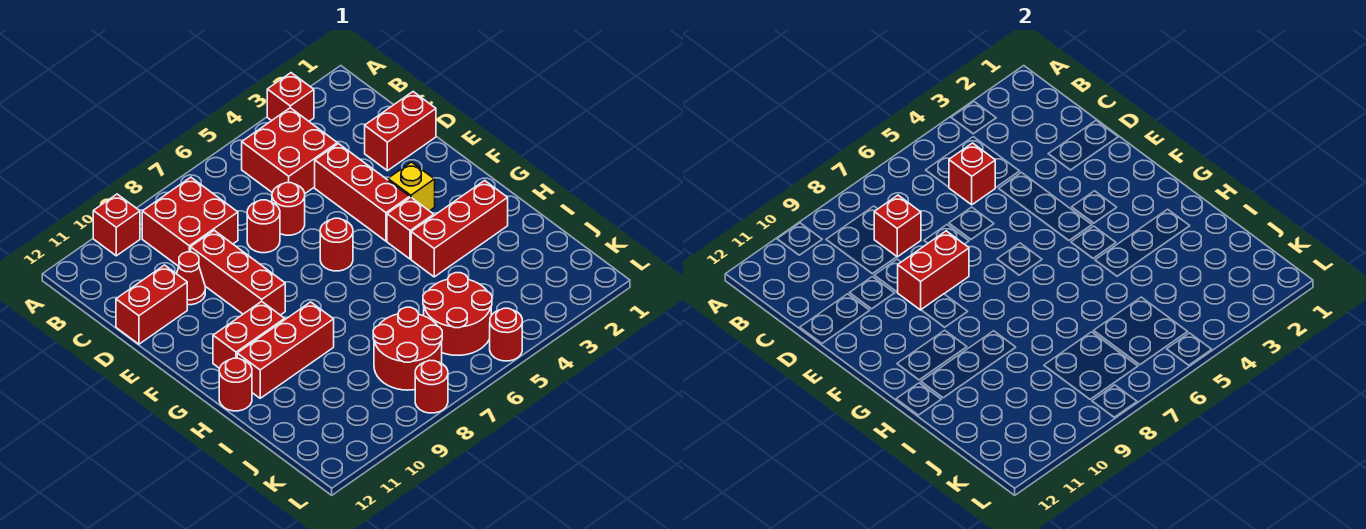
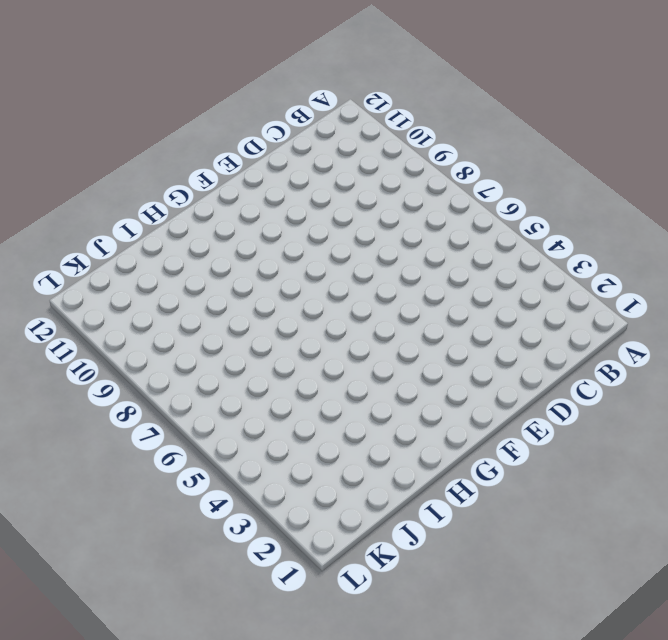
none -> red brick A3 level 1
none -> red brick A10 level 1
none -> red brick B4:C5 level 1

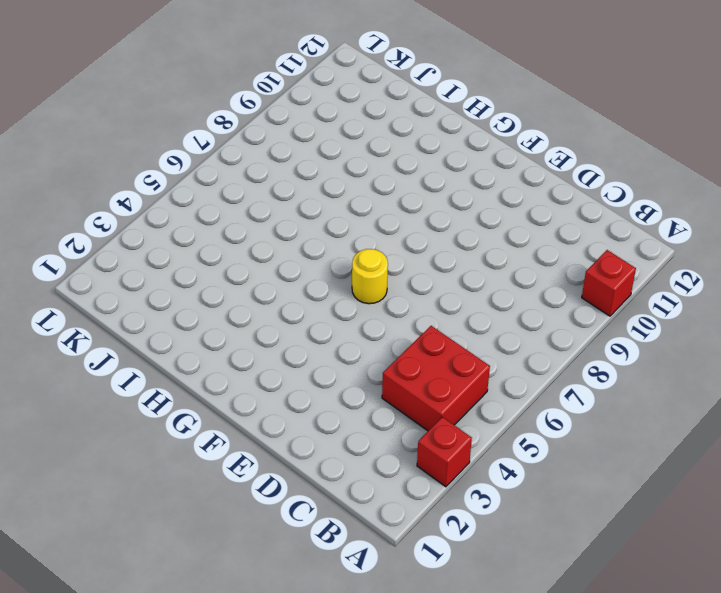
yellow round brick F6 level 1 -> red round brick F6 level 1
none -> red brick B8:C9 level 1
none -> red brick D1:D2 level 1
none -> red brick D4:F4 level 1

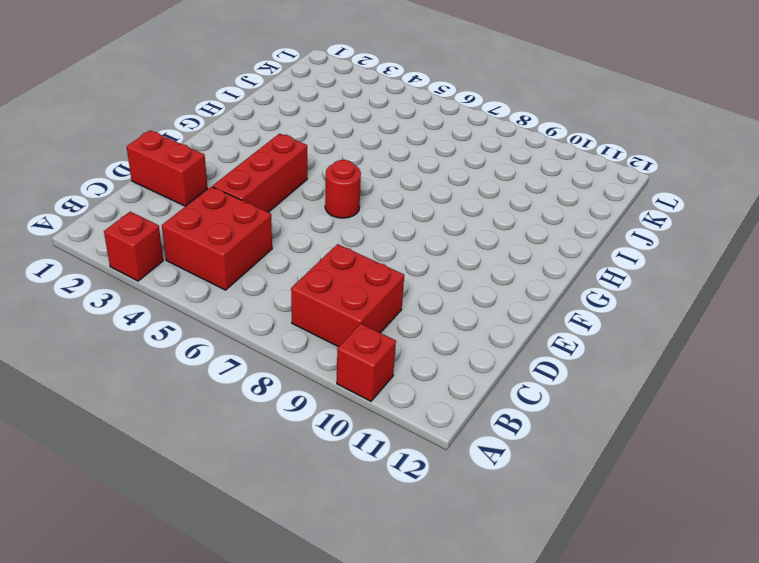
none -> red round brick D6 level 1
none -> red round brick D7 level 1
none -> red brick D9:F9 level 1

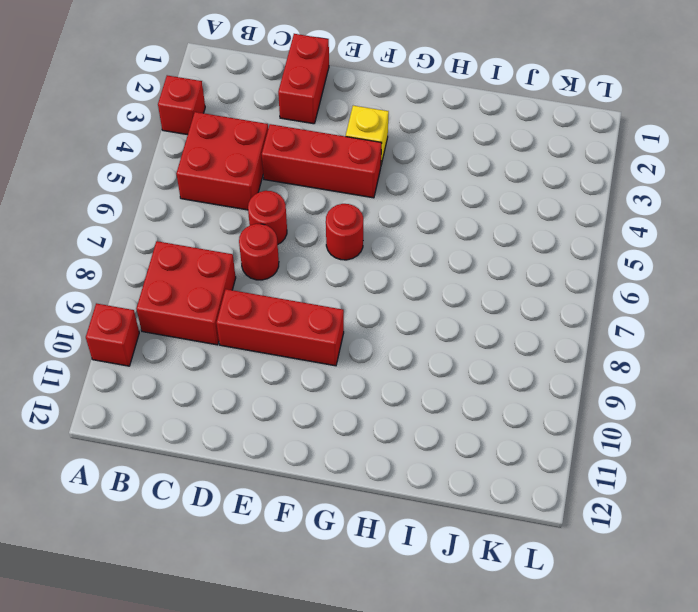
none -> red cone D10 level 1
none -> red brick D11:D12 level 1
none -> red brick G4 level 1

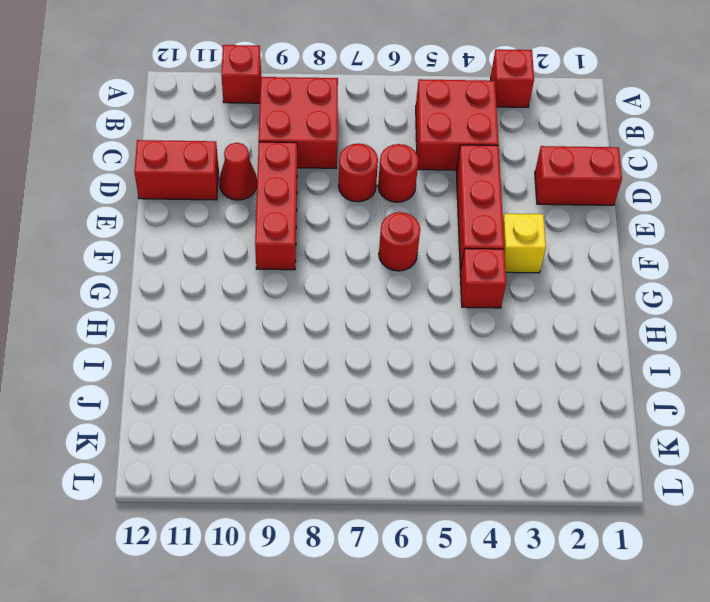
none -> red brick G10:G11 level 1
none -> red brick H2:H4 level 1
none -> red brick H9:H11 level 1

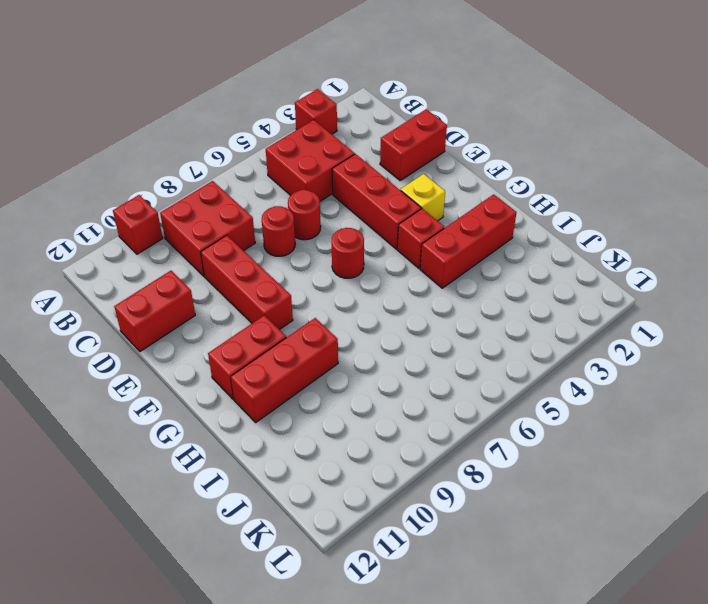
none -> red cone D10 level 1
none -> red round brick H12 level 1
none -> red round brick J5:K6 level 1

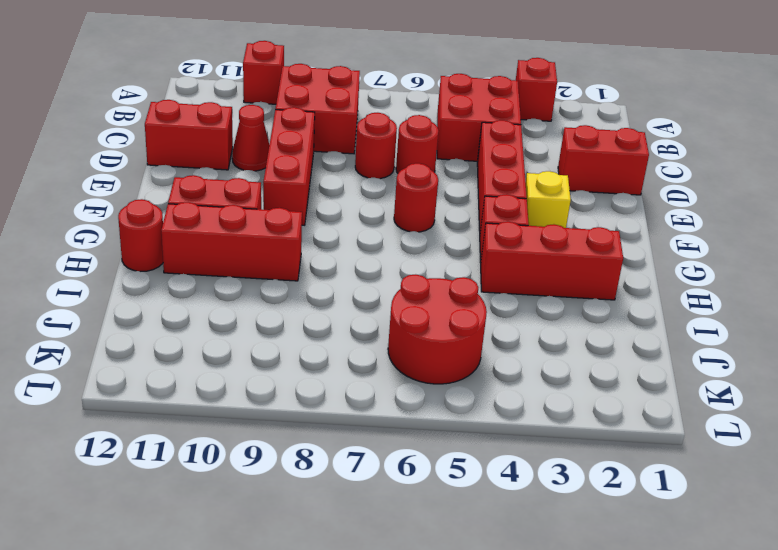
none -> red round brick J7:K8 level 1
none -> red round brick L5 level 1
none -> red round brick L8 level 1

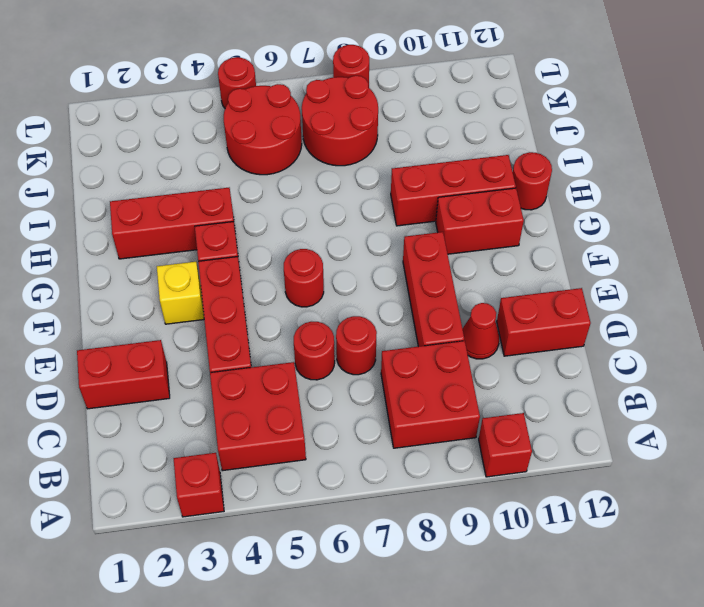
none -> red brick C5 level 2
none -> red brick C8 level 2
none -> red brick E8:E9 level 2

